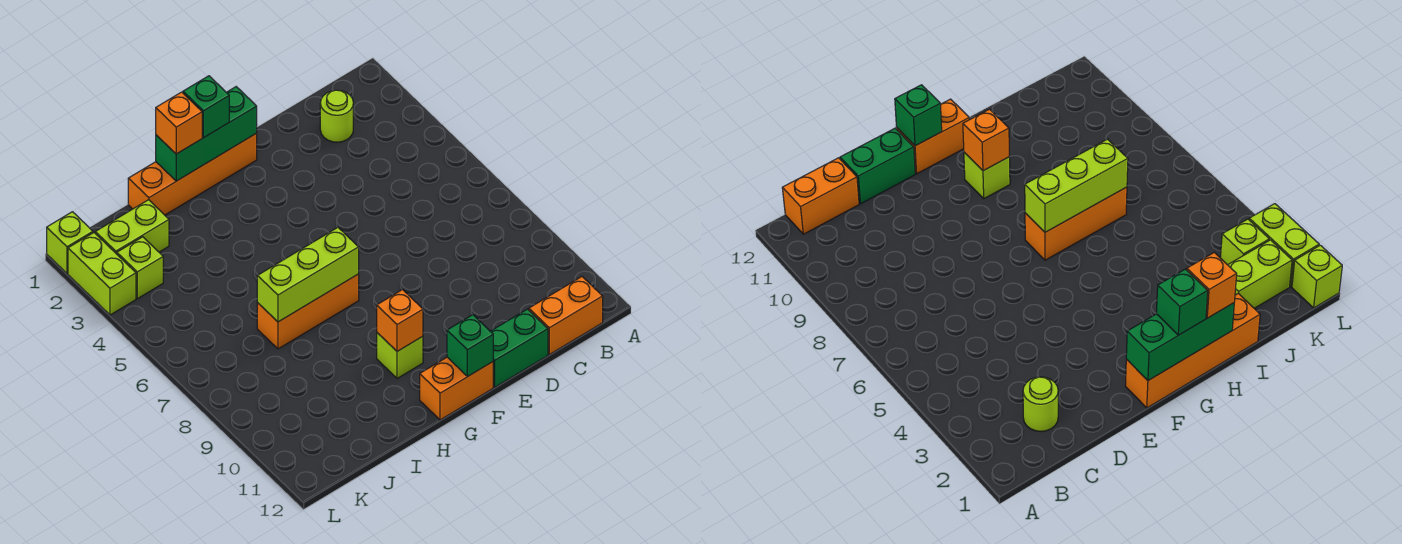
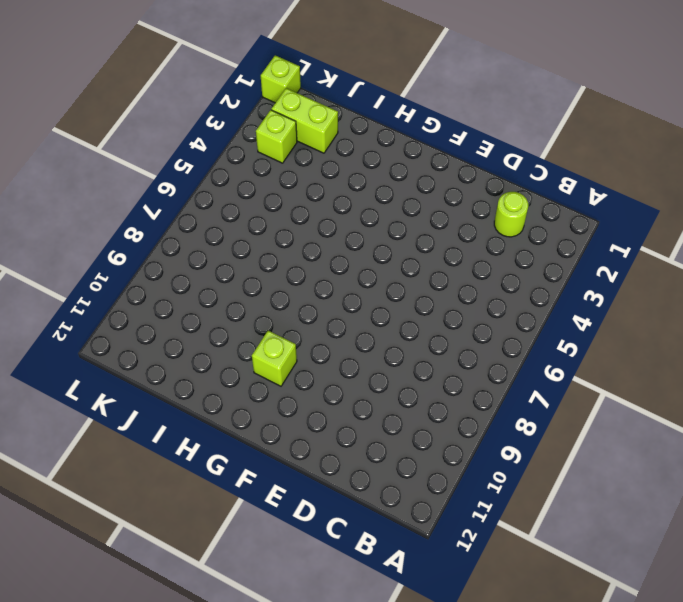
none -> orange brick B12:C12 level 1
none -> green brick D12:E12 level 1
none -> orange brick F1:I1 level 1

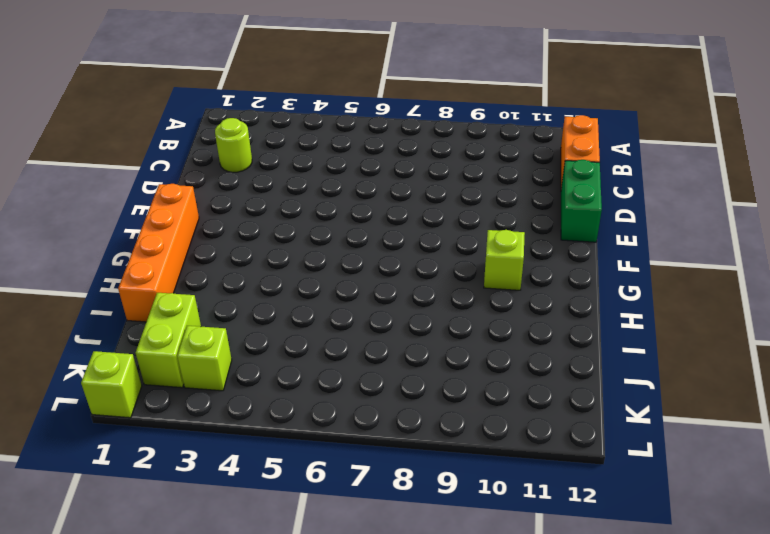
none -> orange brick F12:G12 level 1
none -> orange brick G7:I7 level 1
none -> lime brick L2:L3 level 1

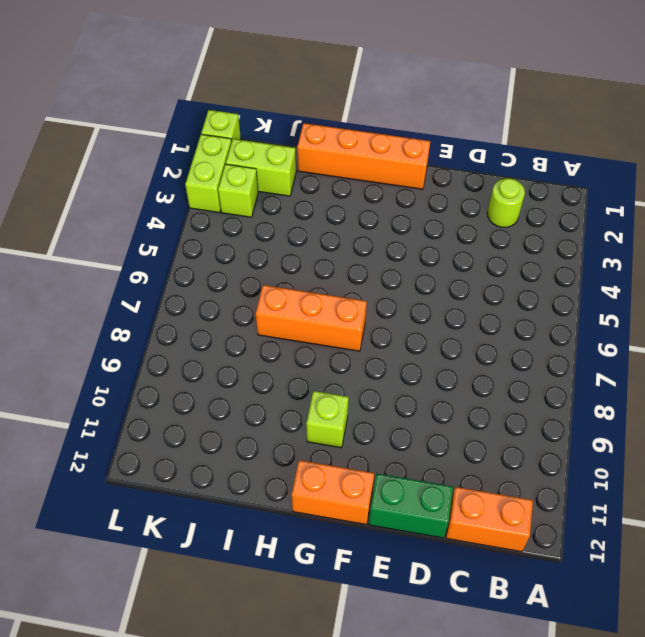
none -> green brick F1:H1 level 2
none -> green brick F12 level 2
none -> lime brick G7:I7 level 2

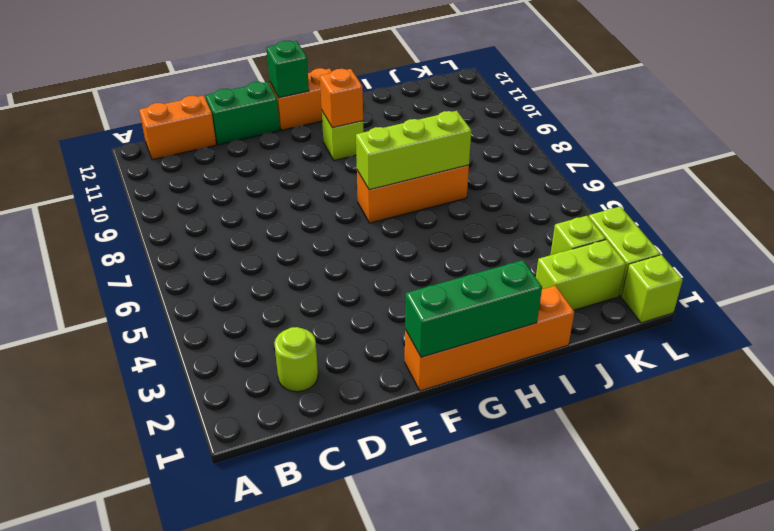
none -> green brick G1 level 3
none -> orange brick H1 level 3

